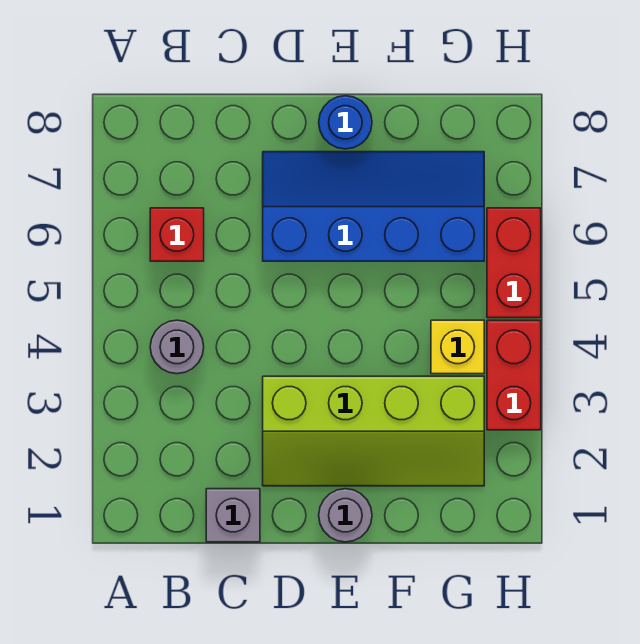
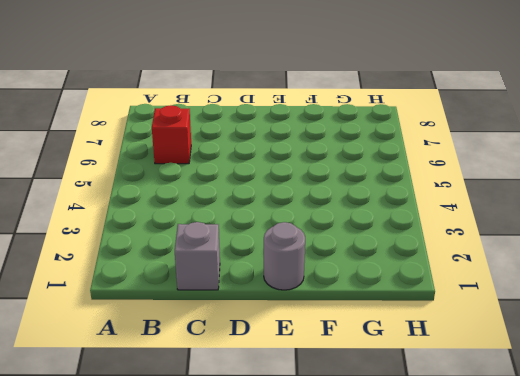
none -> grey round brick B4 level 1
none -> lime slope D2:G3 level 1 top 3

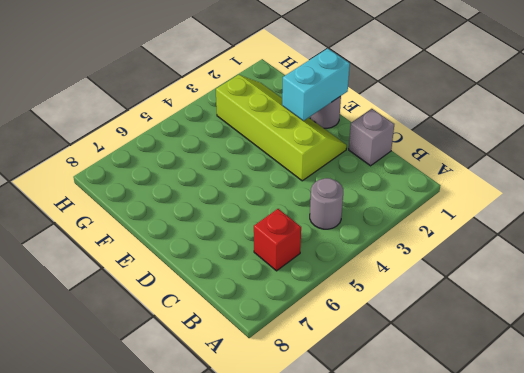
cyan brick E1:E2 level 2 -> none
none -> blue slope D6:G7 level 1 top 6
none -> blue round brick E8 level 1

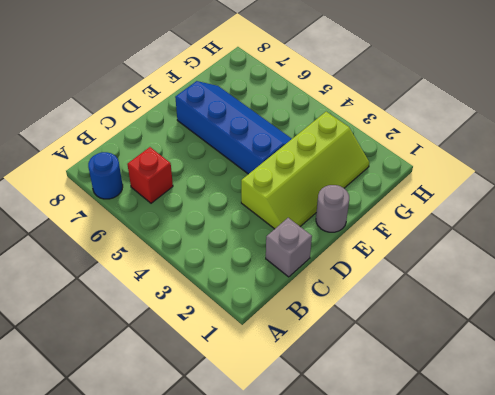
blue round brick A7 level 1 -> blue round brick E8 level 1
blue slope E4:F7 level 1 top E -> blue slope D6:G7 level 1 top 6
none -> grey round brick B4 level 1
none -> yellow brick G4 level 1

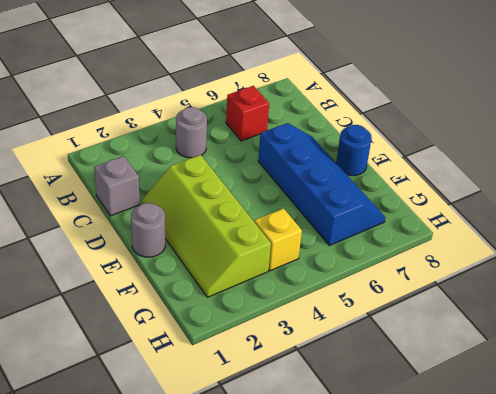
none -> red brick H3:H4 level 1
none -> red brick H5:H6 level 1

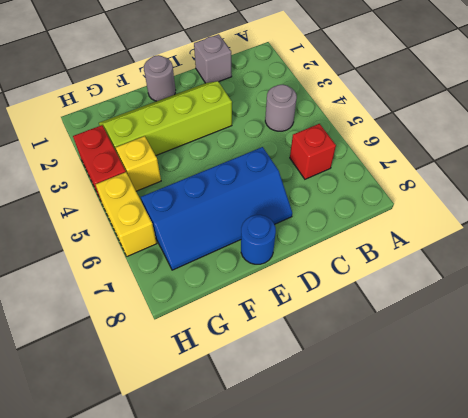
yellow brick H5:H6 level 1 -> red brick H5:H6 level 1

